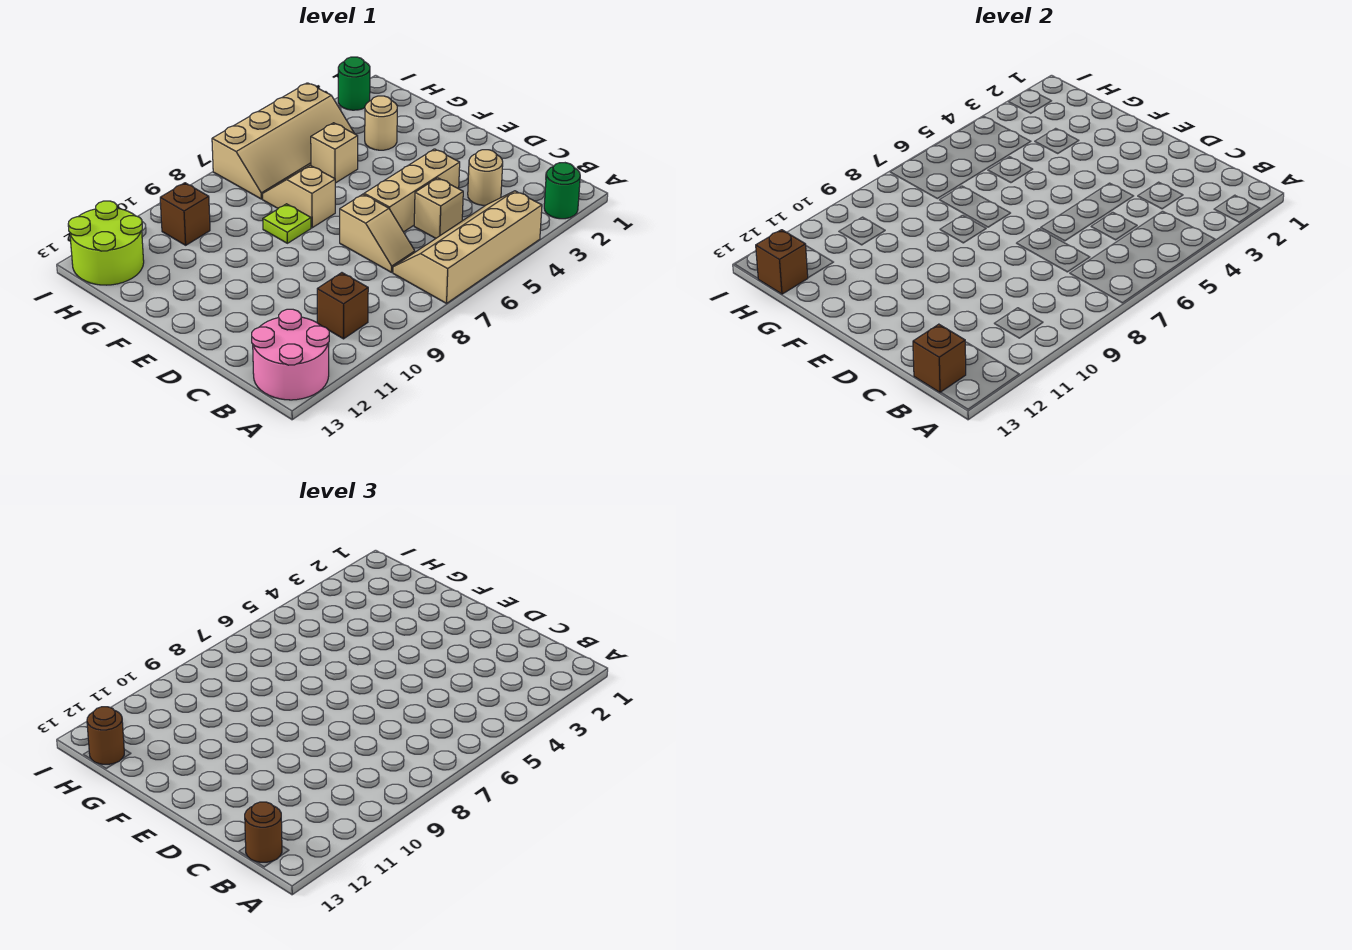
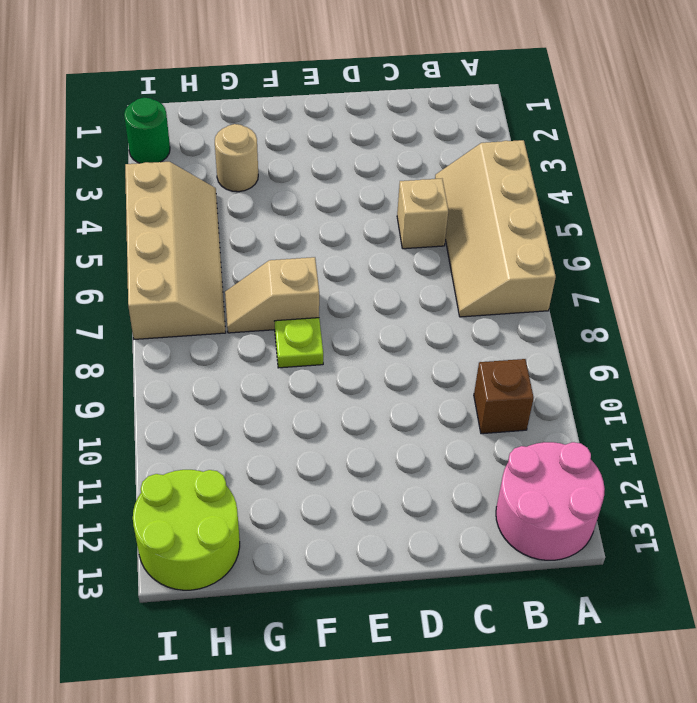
none -> green round brick A2 level 1
none -> tan round brick C3 level 1
none -> tan slope C7:D7 level 1 top D

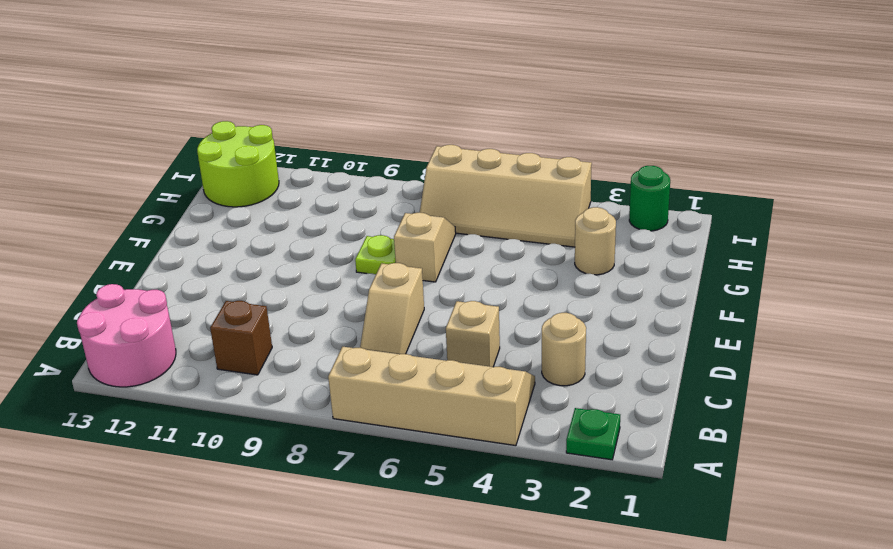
green plate A2 level 1 -> green round brick A2 level 1
none -> tan brick D4:D6 level 1
none -> tan brick G5 level 1
none -> brown brick H10 level 1

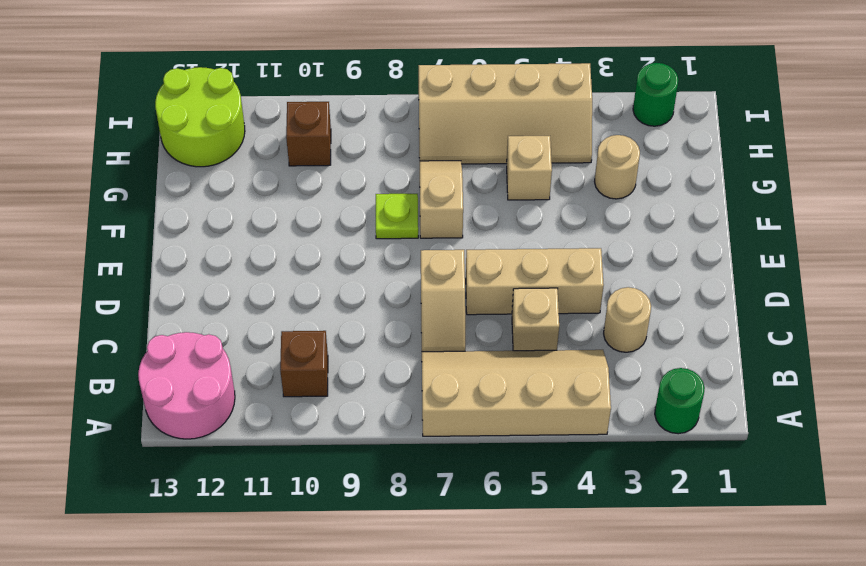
none -> brown brick B13 level 2
none -> brown brick H13 level 2
none -> brown round brick B13 level 3

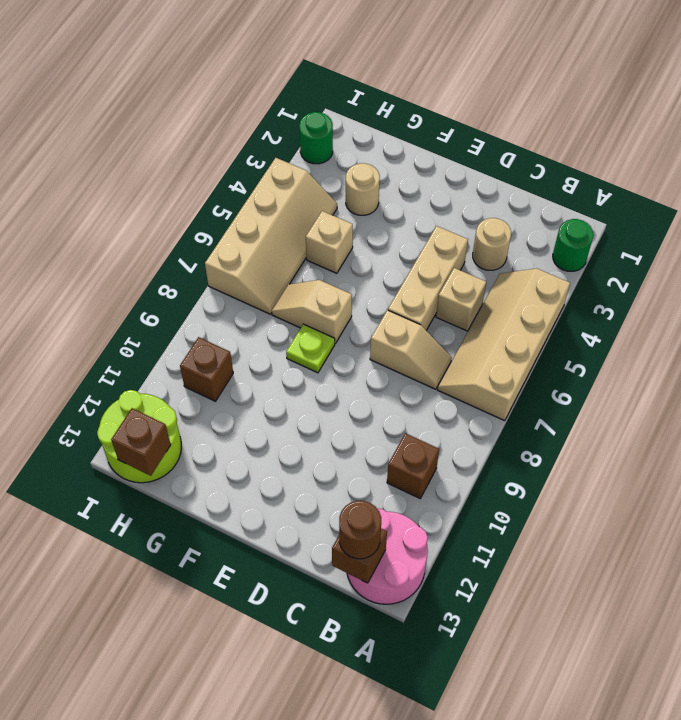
none -> brown round brick H13 level 3

